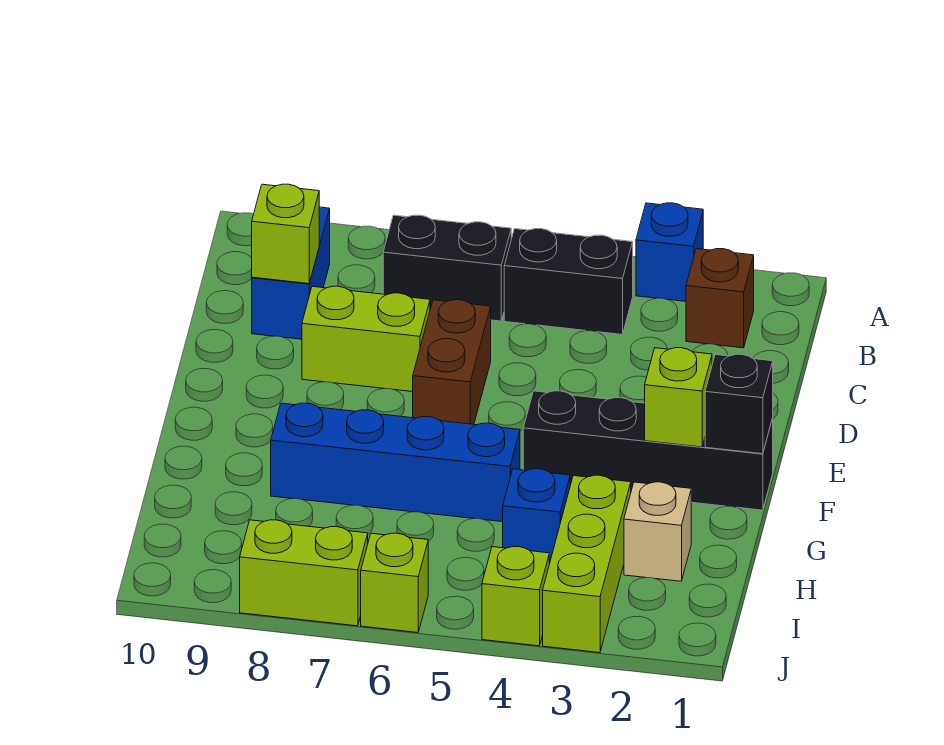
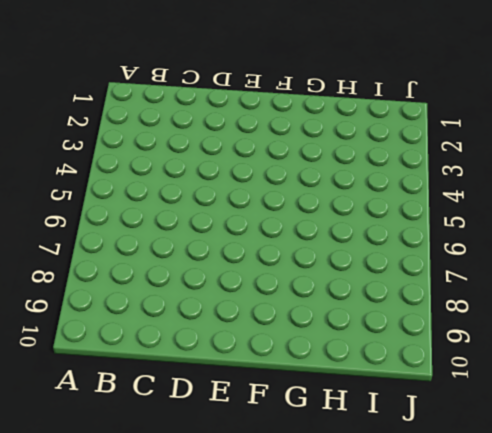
none -> blue brick A3 level 1
none -> brown brick B2 level 1
none -> black brick B4:B5 level 1

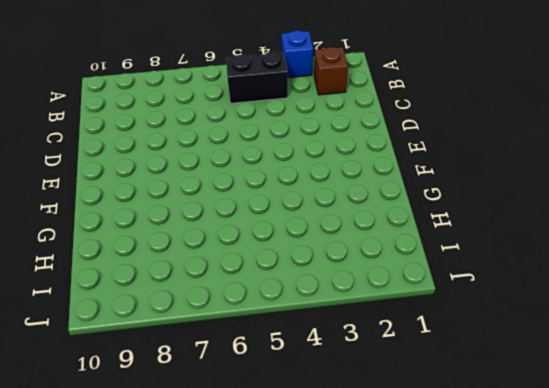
none -> black brick B6:B7 level 1
none -> blue brick B9:C9 level 1
none -> brown brick D6:E6 level 1

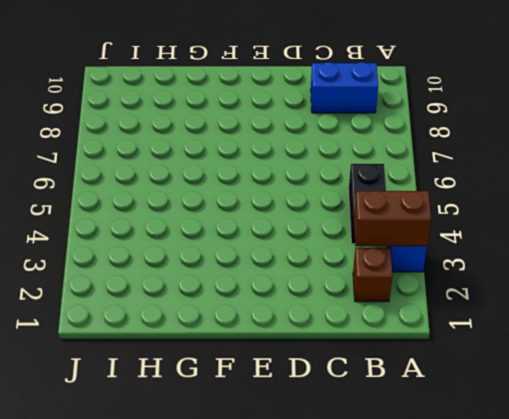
brown brick A3:B3 level 2 -> brown brick D6:E6 level 1
none -> black brick B6:B7 level 1
none -> lime brick D7:D8 level 1
none -> black brick F1:F4 level 1

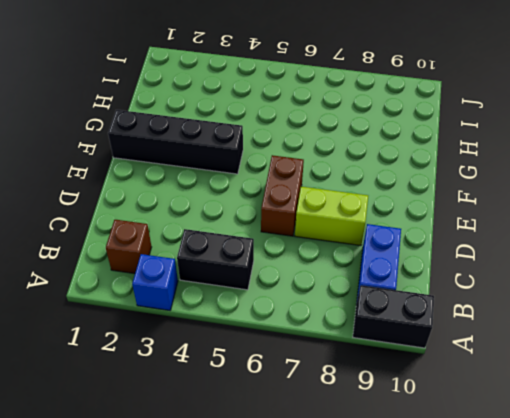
black brick A9:A10 level 1 -> black brick B6:B7 level 1
none -> blue brick G5:G8 level 1
none -> tan brick H2 level 1
none -> lime brick H3:J3 level 1

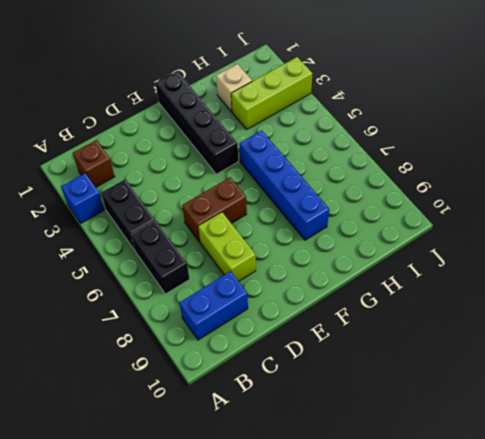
none -> blue brick H4 level 1
none -> lime brick J4 level 1
none -> lime brick J6 level 1

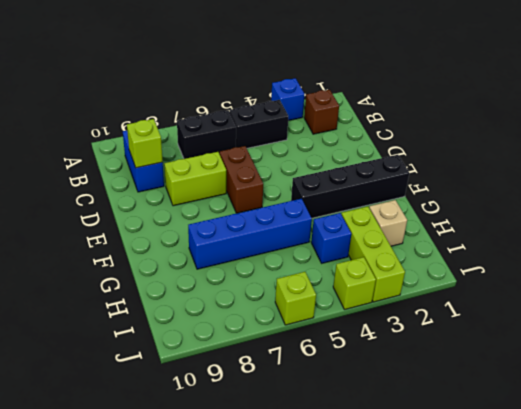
none -> lime brick J7:J8 level 1
none -> black brick F1 level 2
none -> lime brick F2 level 2

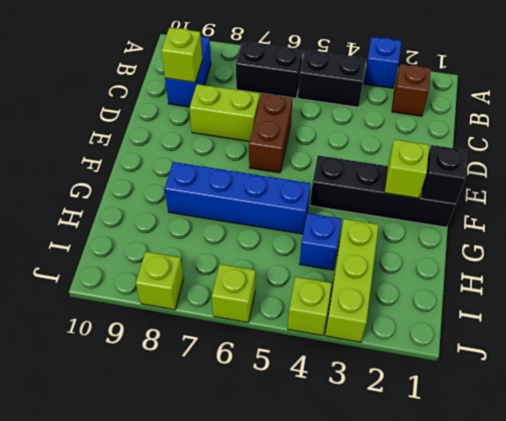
lime brick J8 level 1 -> lime brick J7:J8 level 1
none -> tan brick H2 level 1

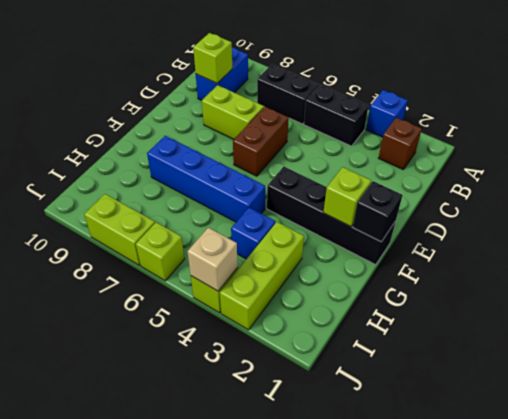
tan brick J4 level 2 -> tan brick H2 level 1

